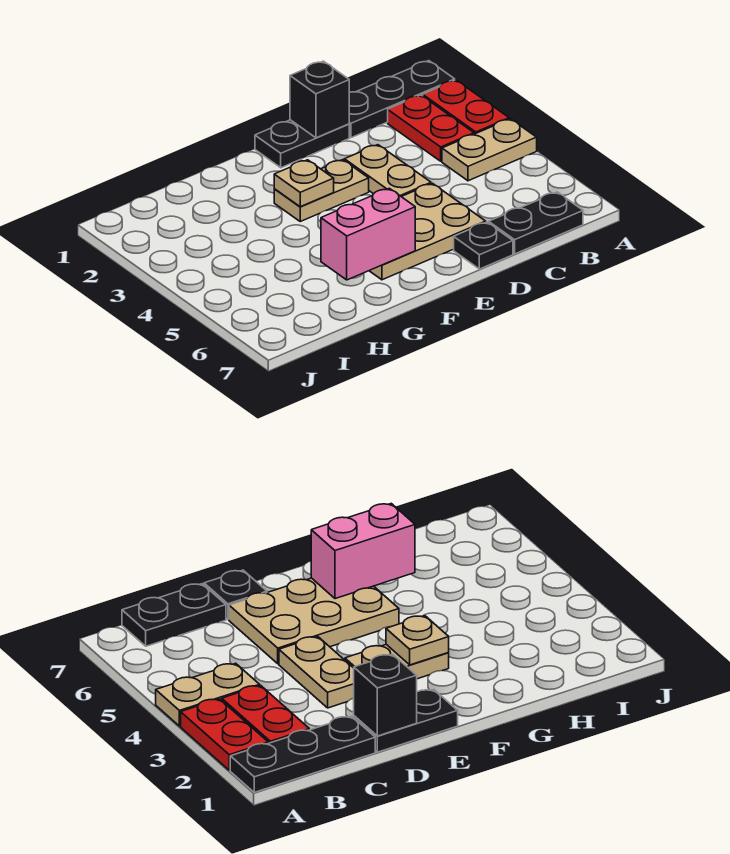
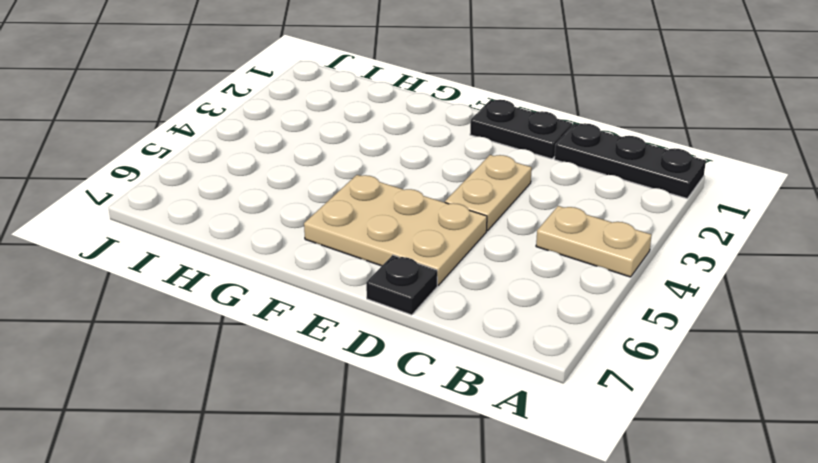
none -> red plate A2:A3 level 1
none -> red plate B2:B3 level 1
none -> black plate B7:C7 level 1

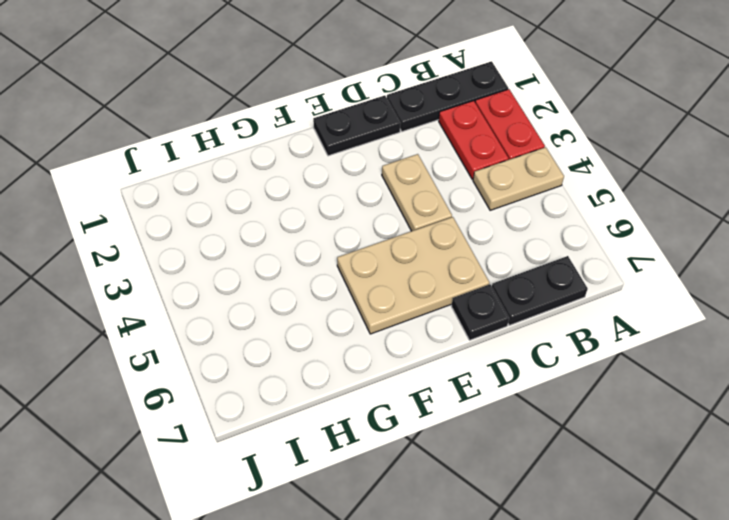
none -> tan plate E3:F3 level 1
none -> black brick D1 level 2
none -> tan plate F3 level 2

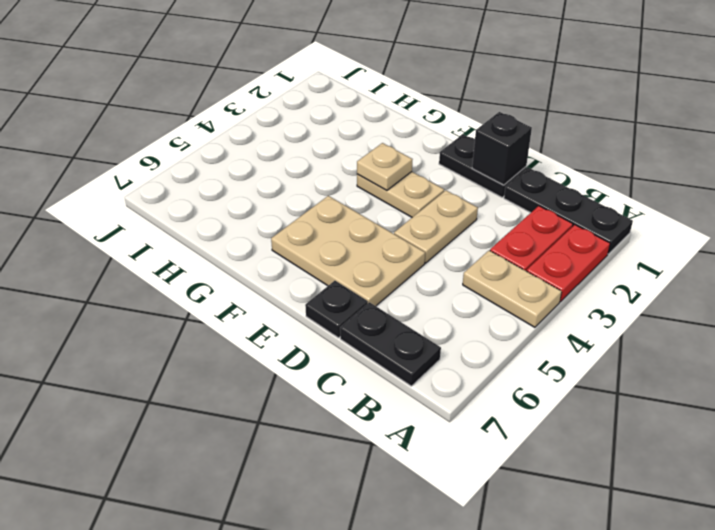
none -> pink brick F6:G6 level 2

